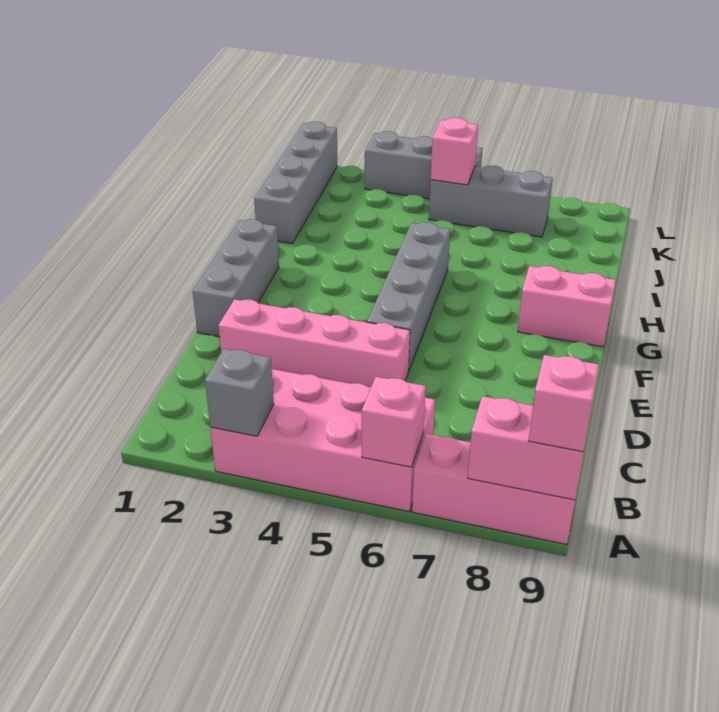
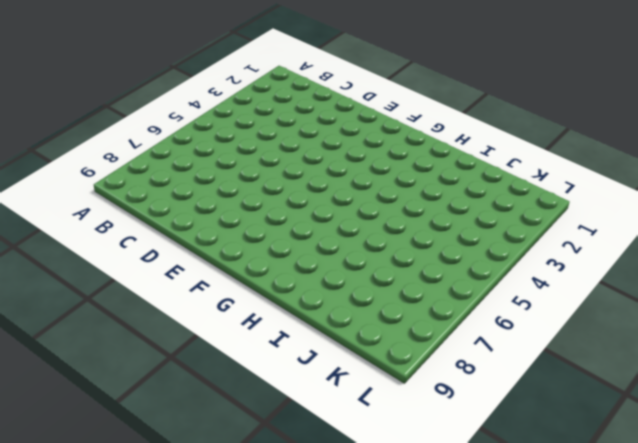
none -> pink brick A3:B6 level 1
none -> pink brick A7:A9 level 1
none -> pink brick D2:D5 level 1

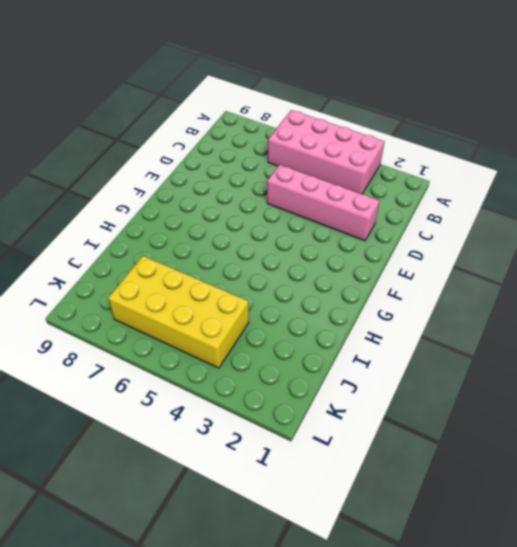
yellow brick J4:K7 level 1 -> grey brick K5:K7 level 1
none -> pink brick A7:A9 level 1
none -> grey brick E1:G1 level 1
none -> grey brick E5:H5 level 1

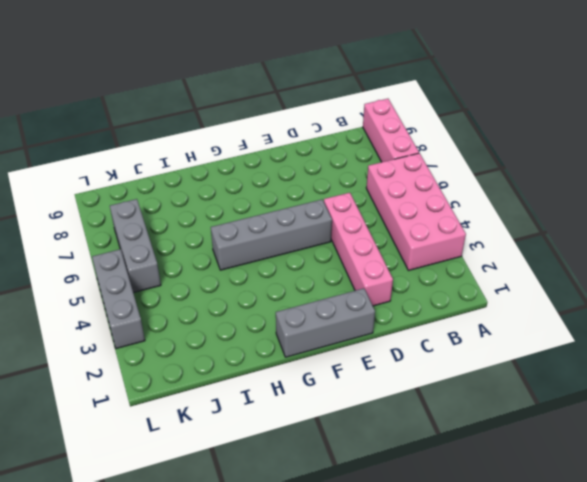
none -> pink brick G8:G9 level 1
none -> grey brick I1:L1 level 1
none -> grey brick A3 level 2

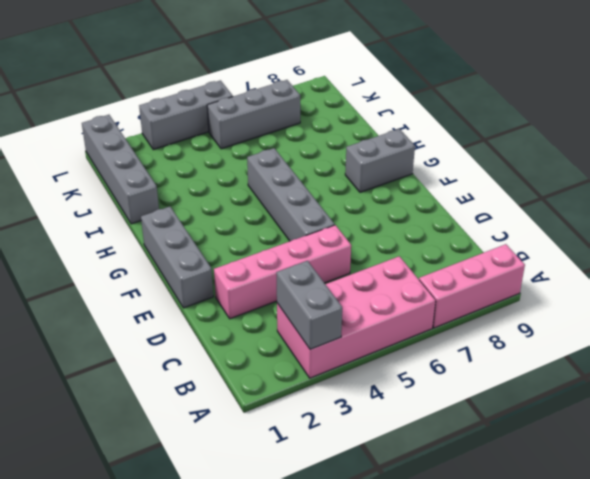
grey brick A3:B3 level 2 -> grey brick A3 level 2
grey brick G8:G9 level 1 -> pink brick G8:G9 level 1
none -> pink brick A6 level 2
none -> pink brick A8:A9 level 2
none -> pink brick K5 level 2

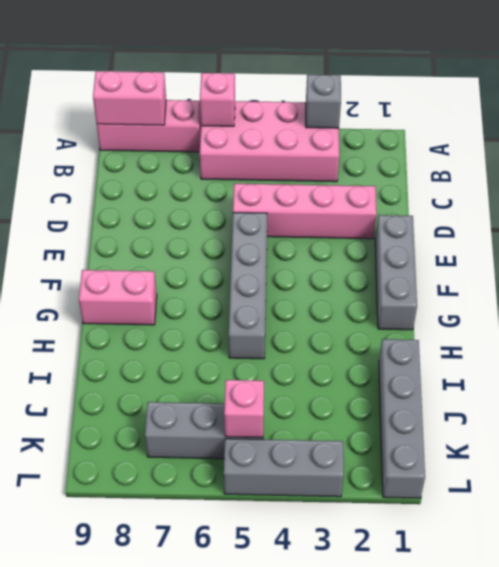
none -> pink brick A9 level 3

